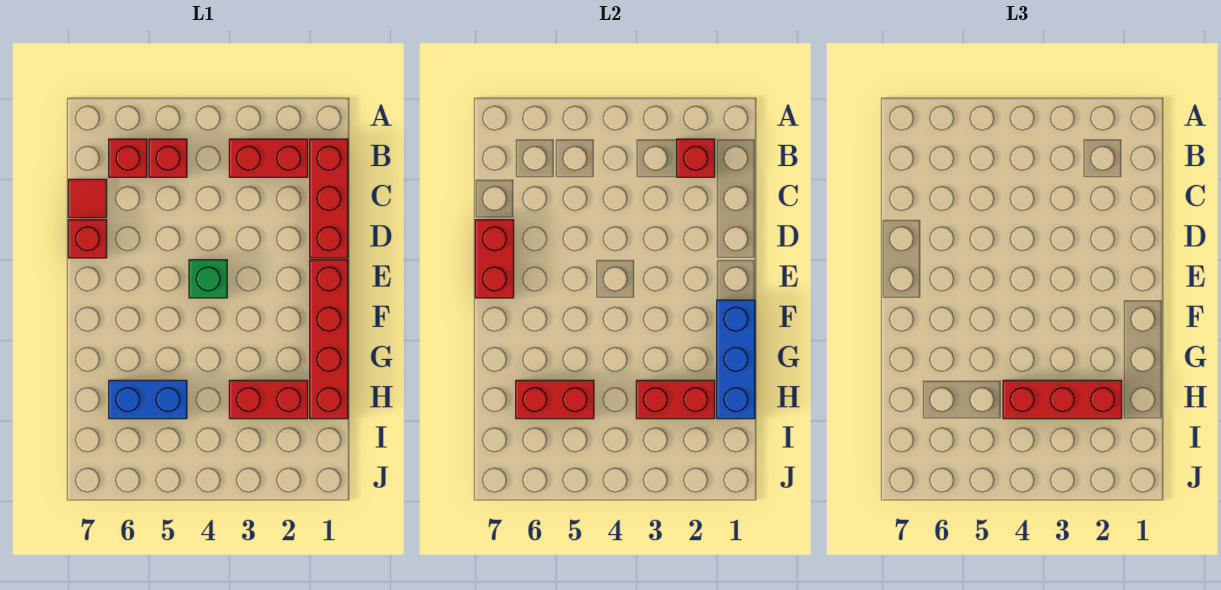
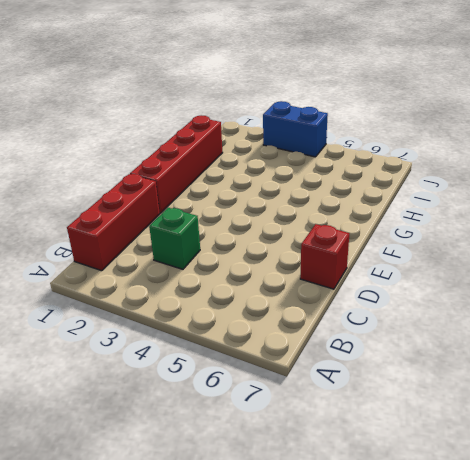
green brick C3 level 1 -> green brick E4 level 1
blue brick J3:J4 level 1 -> blue brick H5:H6 level 1
none -> red brick B2:B3 level 1
none -> red brick B5 level 1
none -> red brick B6 level 1

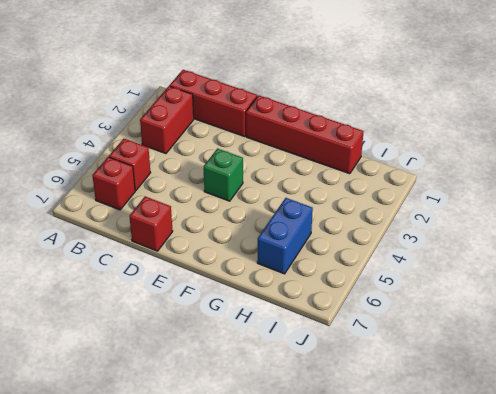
none -> red tile C7 level 1
none -> red brick H2:H3 level 1
none -> red brick B2 level 2

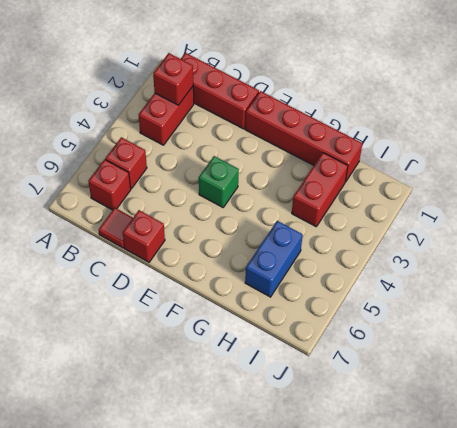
none -> red brick D7:E7 level 2
none -> blue brick F1:H1 level 2
none -> red brick H2:H3 level 2

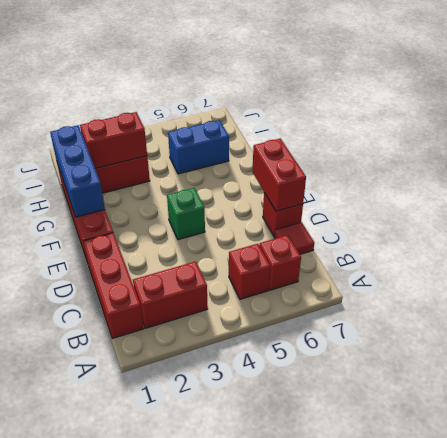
none -> red brick B2 level 2
none -> red brick H5:H6 level 2
none -> red brick H2:H4 level 3

